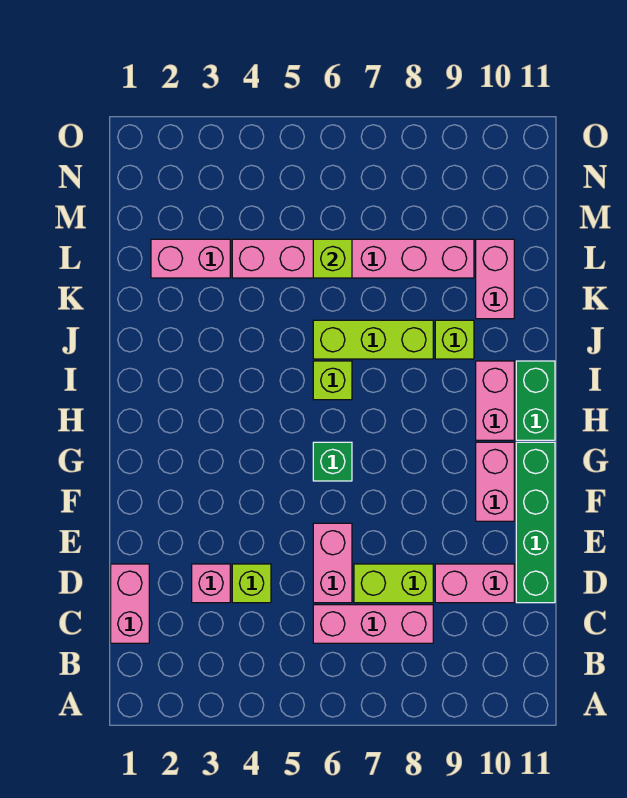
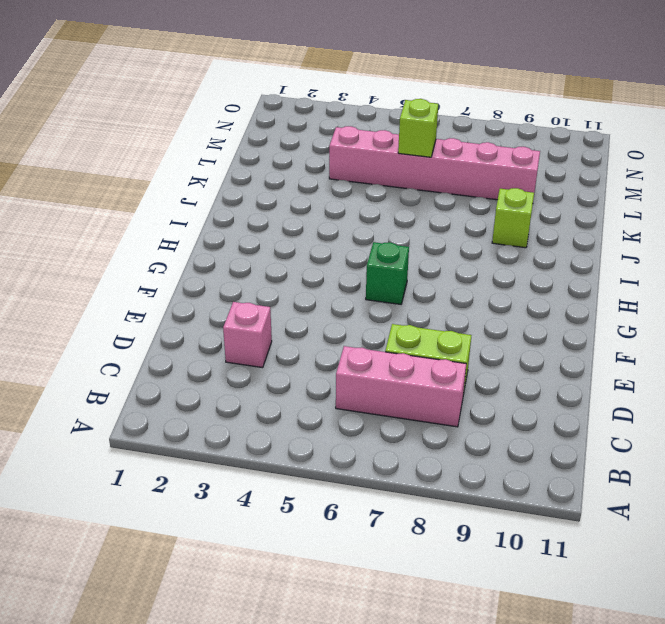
none -> pink brick C1:D1 level 1
none -> lime brick D4 level 1
none -> pink brick D6:E6 level 1

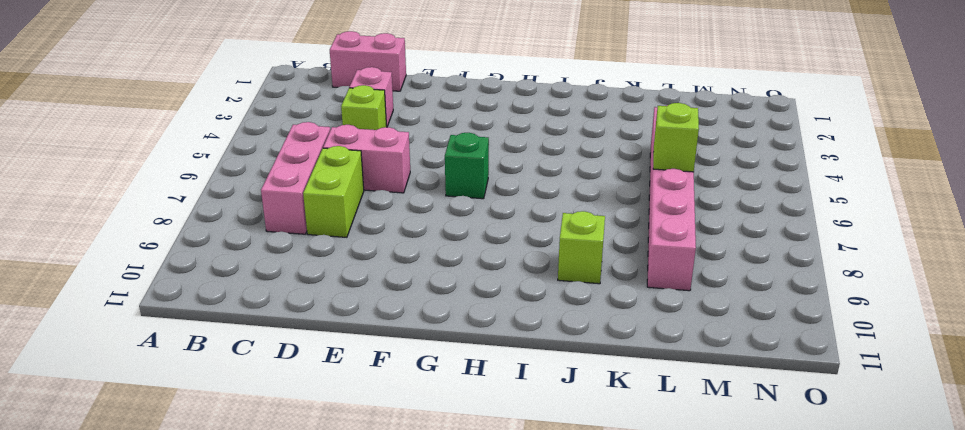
none -> pink brick D9:D10 level 1
none -> green brick D11:G11 level 1
none -> pink brick F10:G10 level 1

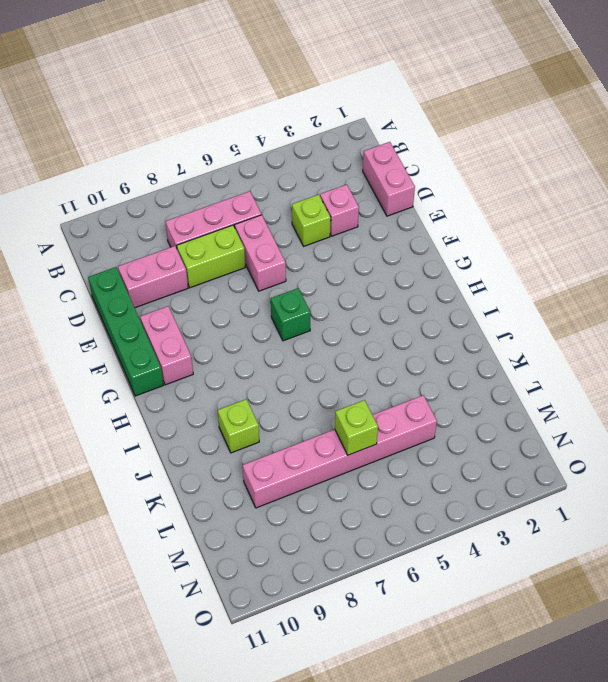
none -> pink brick H10:I10 level 1
none -> green brick H11:I11 level 1
none -> lime brick I6 level 1

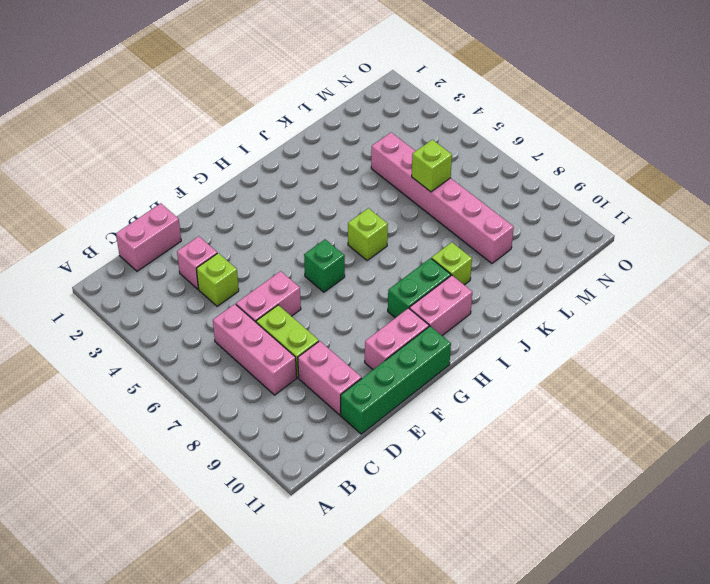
green brick H9:I9 level 1 -> green brick H11:I11 level 1
none -> lime brick J6:J8 level 1
none -> pink brick K10:L10 level 1
none -> pink brick L2:L3 level 1

